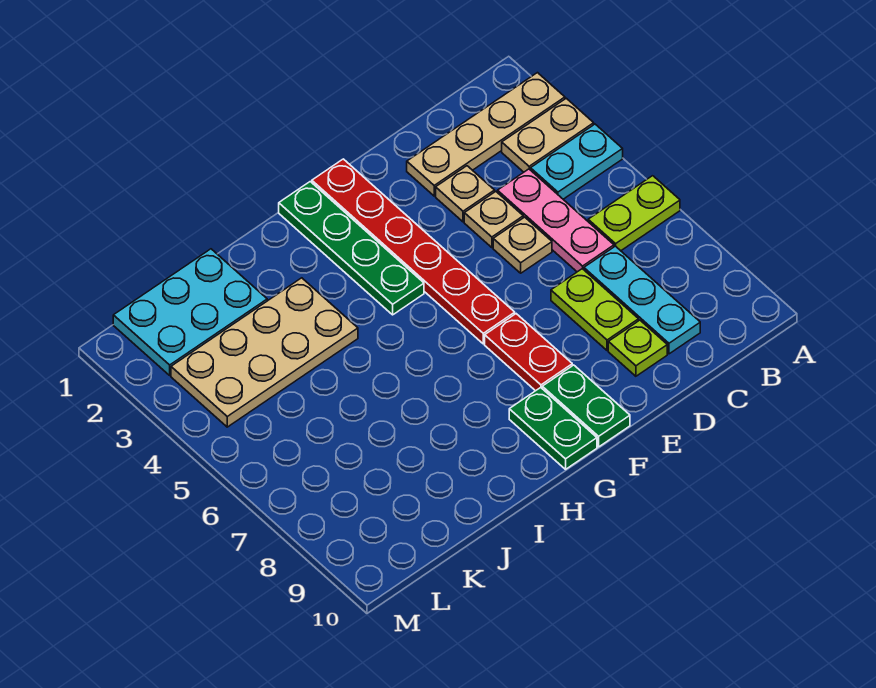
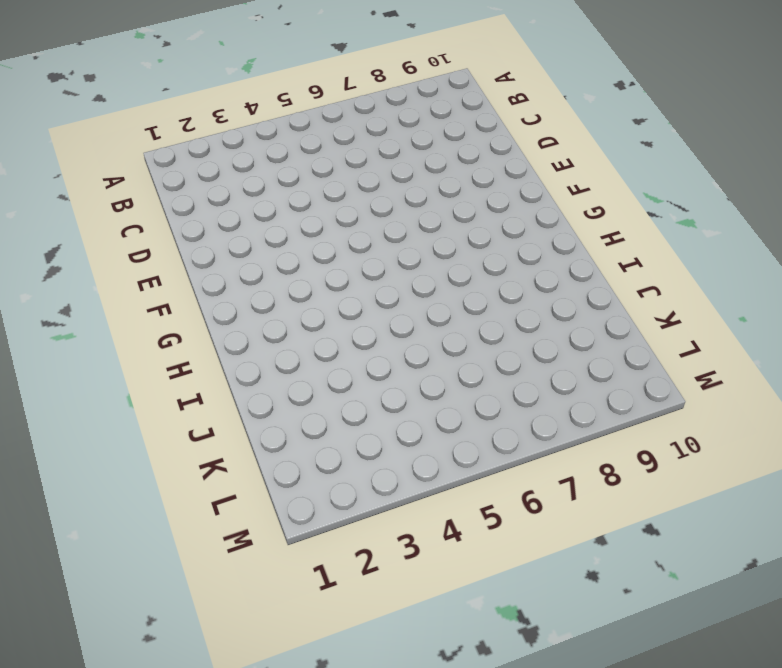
none -> tan plate A2:D2 level 1
none -> tan plate A3:B3 level 1
none -> cyan plate A4:B4 level 1

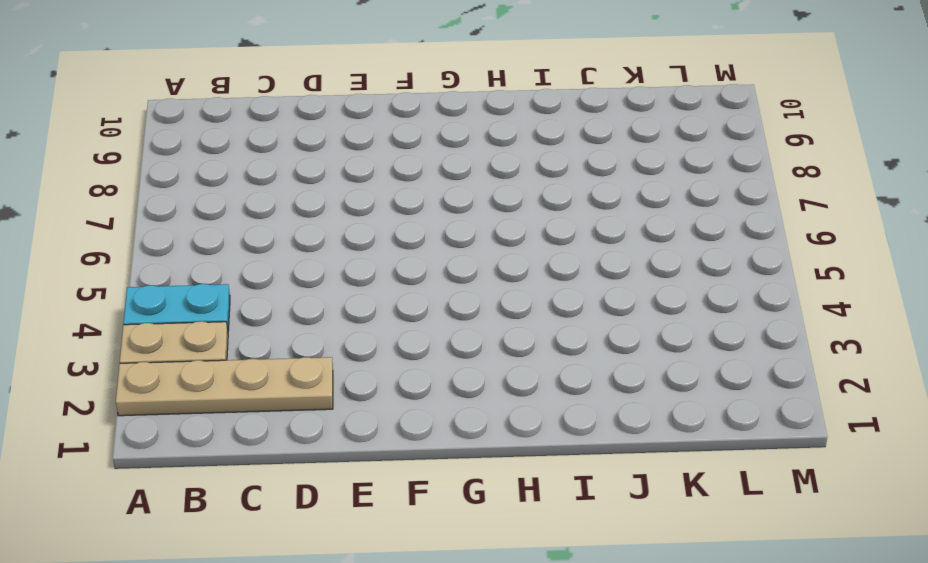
none -> lime plate A6:B6 level 1
none -> pink plate C4:C6 level 1
none -> cyan plate C7:C9 level 1

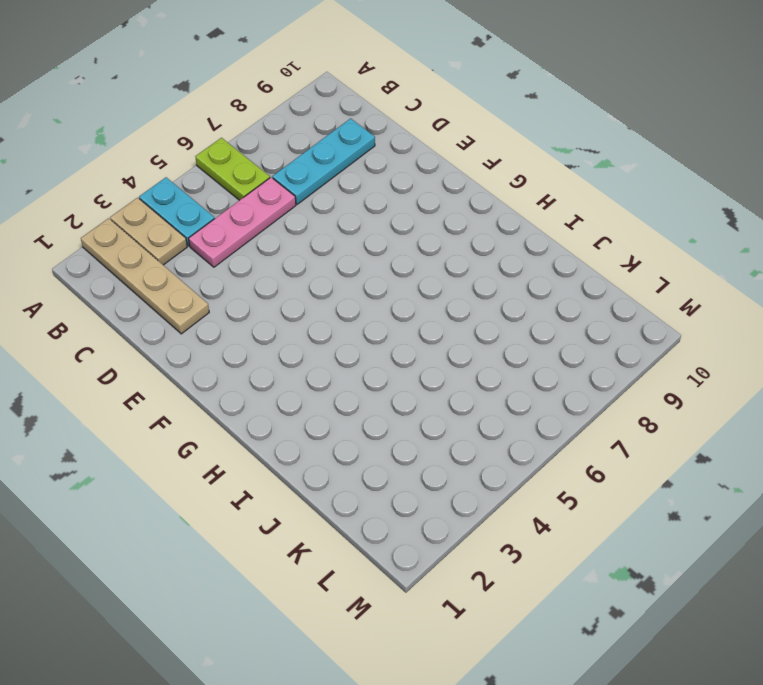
none -> tan plate D3 level 1
none -> tan plate D4 level 1
none -> tan plate D5 level 1

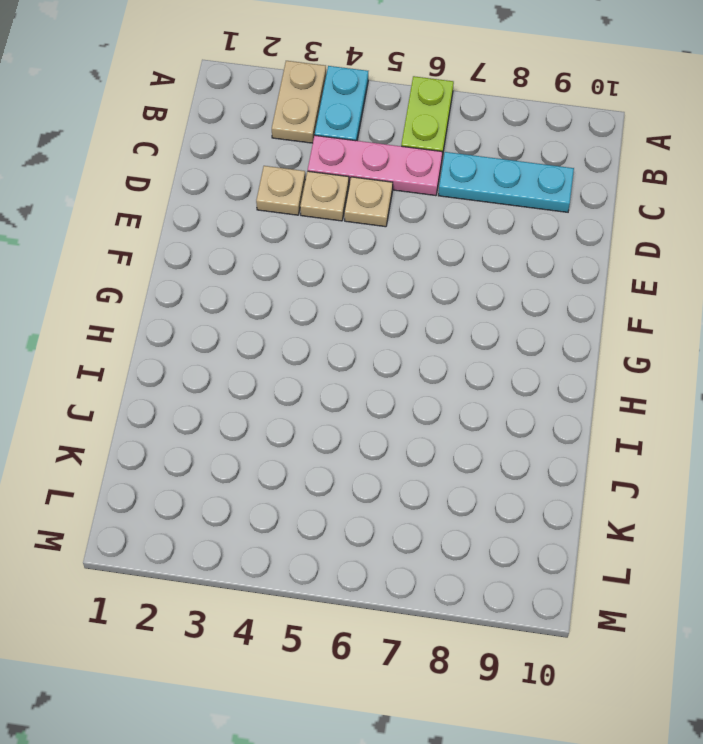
none -> tan plate A2:D2 level 1
none -> lime plate D7:D8 level 1
none -> lime plate D9 level 1

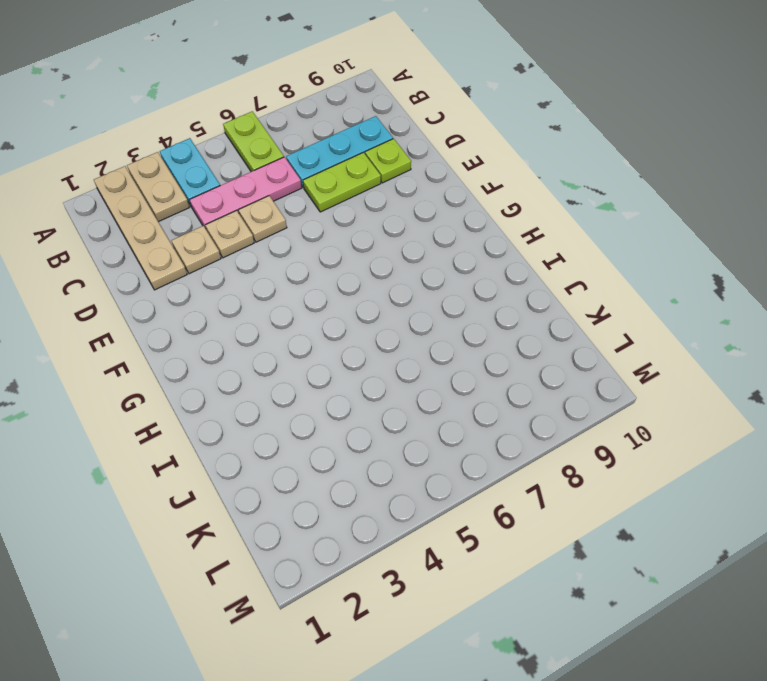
none -> red plate F1:F6 level 1
none -> red plate F7:F8 level 1
none -> green plate F9:F10 level 1

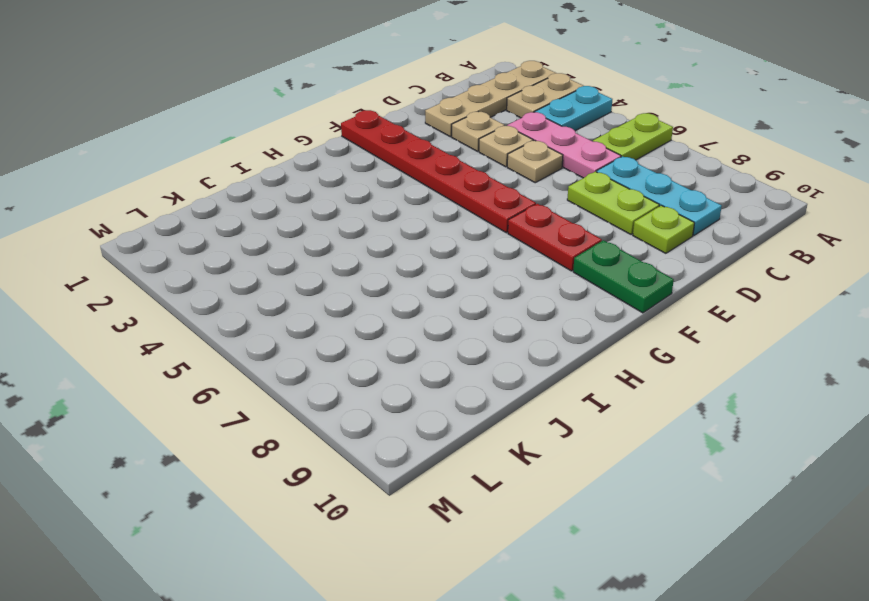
none -> green plate G1:G4 level 1
none -> green plate G9:G10 level 1
none -> tan plate I3:L4 level 1

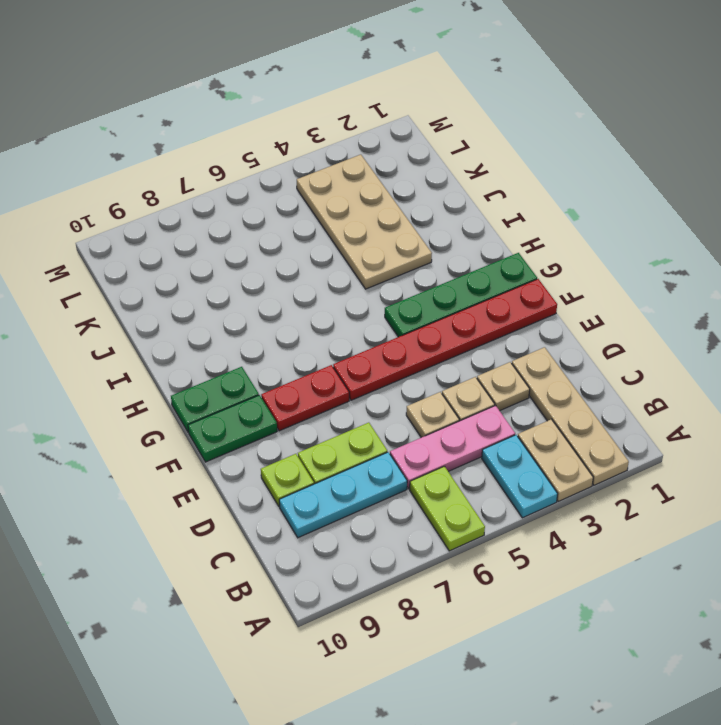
none -> cyan plate J1:L2 level 1

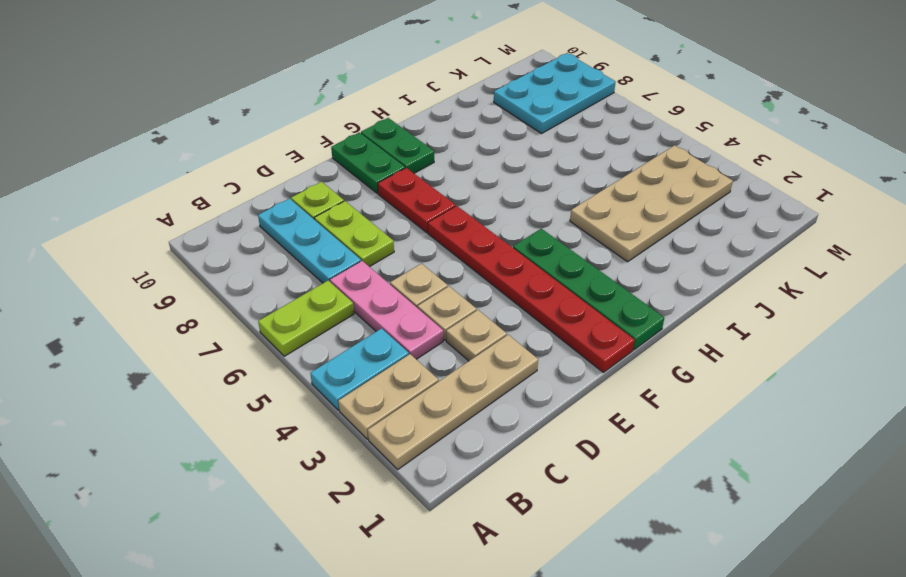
cyan plate K8:M9 level 1 -> cyan plate J1:L2 level 1

